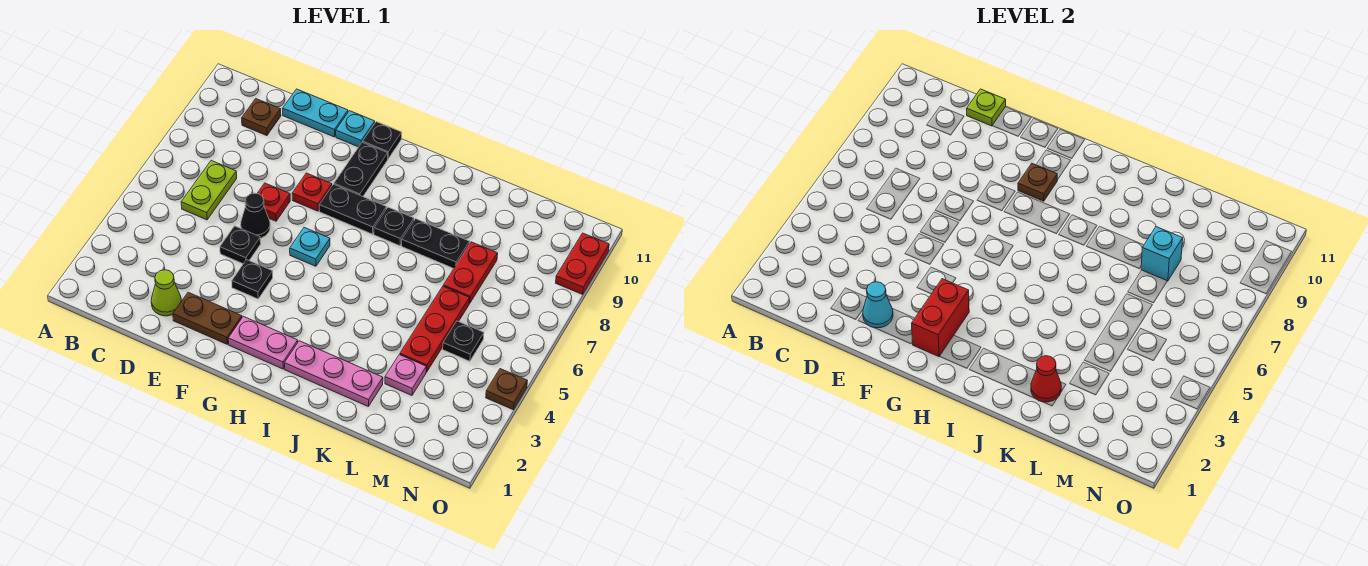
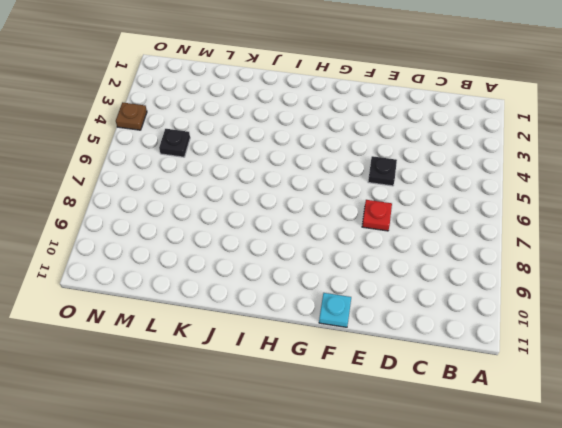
none -> lime plate C6:C7 level 1
none -> brown plate C10 level 1
none -> lime cone D2 level 1
none -> cyan plate D11:E11 level 1

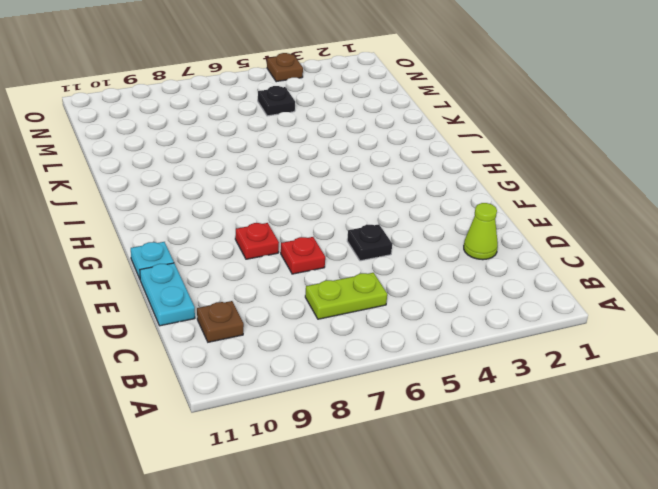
none -> brown plate E2:F2 level 1
none -> black cone E6 level 1
none -> black plate F4 level 1
none -> pink plate G2:H2 level 1

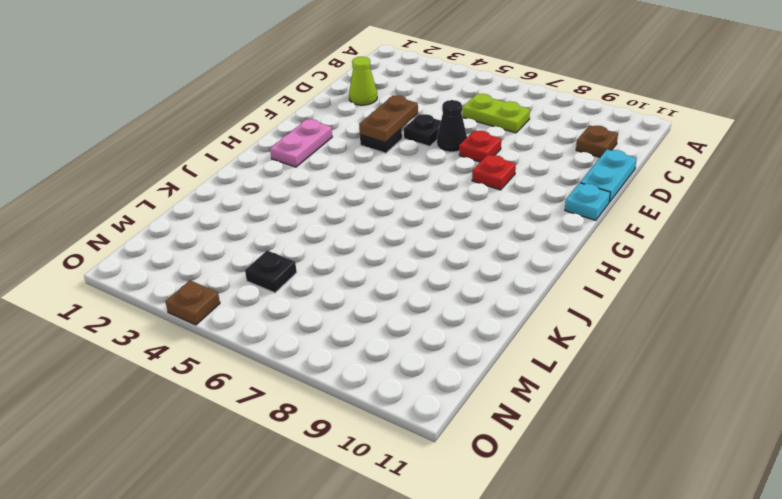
brown plate E4:F4 level 2 -> brown plate E2:F2 level 1
none -> cyan plate G6 level 1
none -> black plate G8:H8 level 1
none -> black plate G9:G10 level 1
none -> black plate G11 level 1

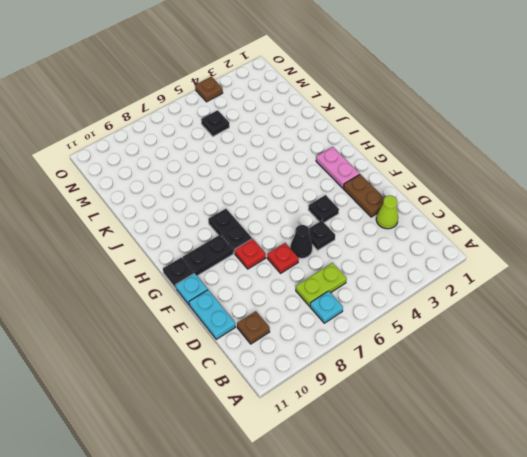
cyan plate B7 level 1 -> cyan plate G6 level 1
none -> pink plate I2:K2 level 1
none -> black plate I8 level 1
none -> black plate J8:K8 level 1
none -> pink plate L3 level 1

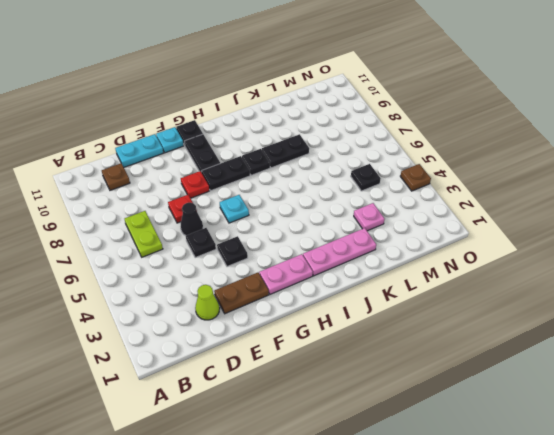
none -> red plate L4:L6 level 1
none -> red plate L7:L8 level 1
none -> red plate O9:O10 level 1
none -> lime plate D11 level 2

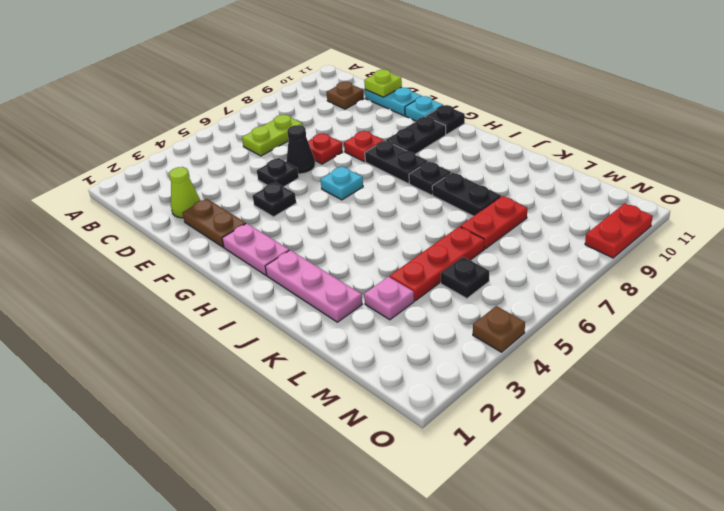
none -> cyan cone E2 level 2
none -> red brick G2:G3 level 2
none -> brown plate G9 level 2
none -> red cone K2 level 2

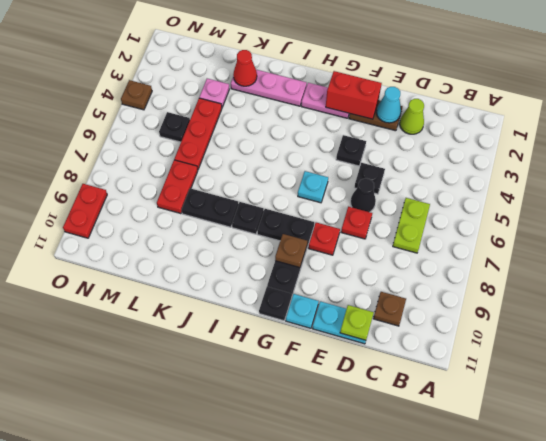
red brick F2:G2 level 2 -> red brick G2:G3 level 2
none -> cyan brick L8 level 2

